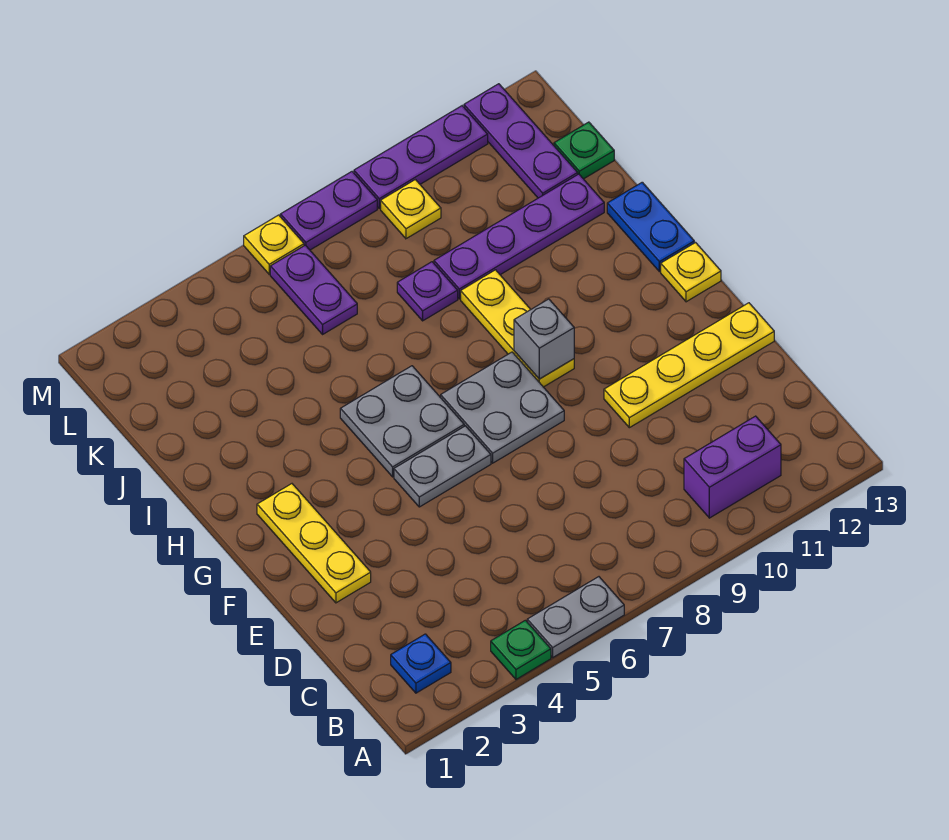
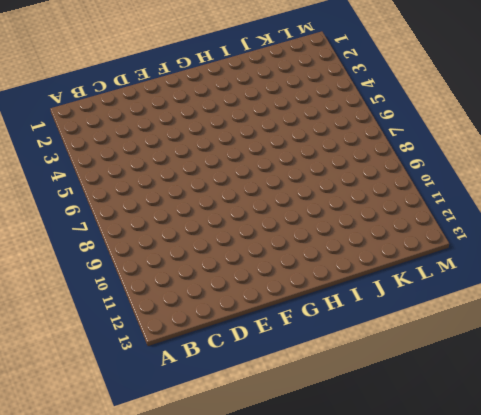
none -> green plate A4 level 1
none -> grey plate A5:A6 level 1
none -> blue plate B2 level 1

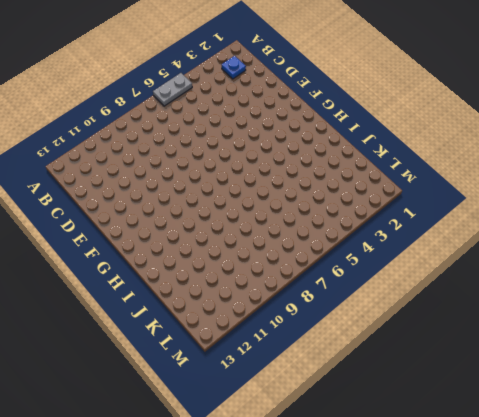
none -> green plate A4 level 1
none -> purple brick B10:B11 level 1
none -> yellow plate E2:G2 level 1

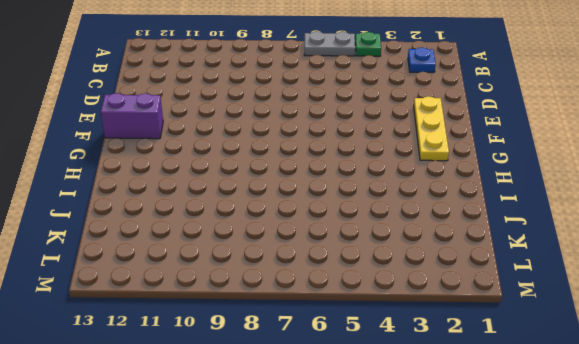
purple brick F12:F13 level 1 -> purple brick B10:B11 level 1
none -> yellow plate E10:E13 level 1
none -> grey plate F5:F6 level 1
none -> grey plate F7:G8 level 1

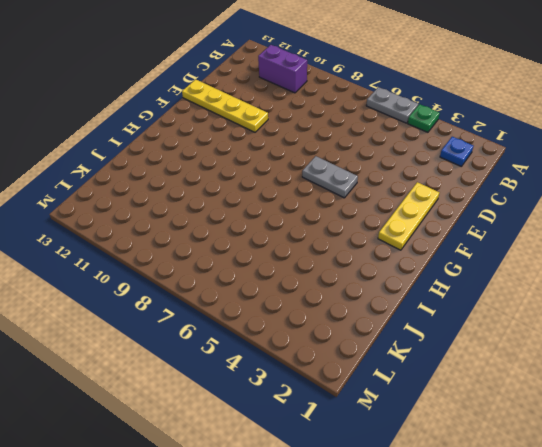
none -> grey plate F7:G8 level 1
none -> grey plate G5:H6 level 1
none -> yellow plate G9:I9 level 1

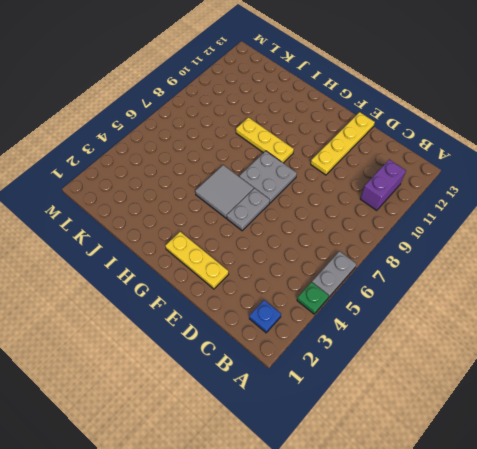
grey tile G5:H6 level 1 -> grey plate G5:H6 level 1
none -> yellow plate G13 level 1
none -> blue plate H13:I13 level 1
none -> purple plate J8 level 1

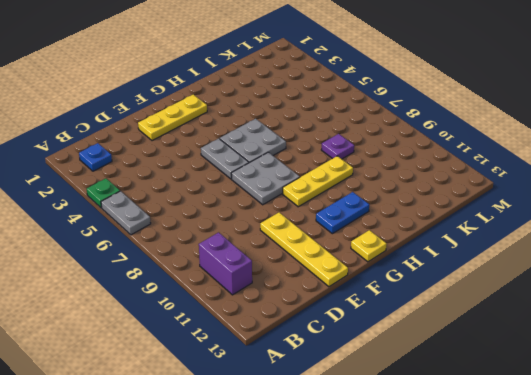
blue plate G11:H11 level 1 -> blue plate H13:I13 level 1
none -> purple plate J9:J12 level 1
none -> purple plate K6:L6 level 1
none -> purple plate K12:M12 level 1

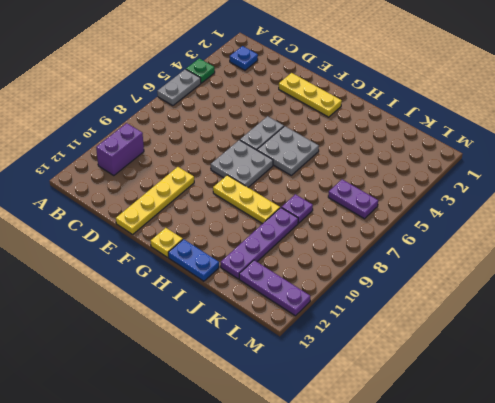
none -> green plate K13 level 1
none -> yellow plate L9 level 1
none -> yellow plate M6 level 1

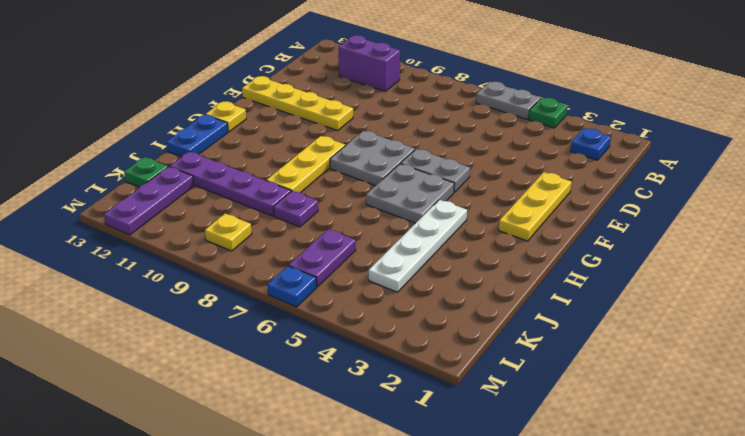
white plate H4:K4 level 1 -> none
blue plate M6 level 1 -> yellow plate M6 level 1
none -> purple plate M7:M8 level 1
none -> purple plate M9:M11 level 1
none -> grey brick G9 level 2

